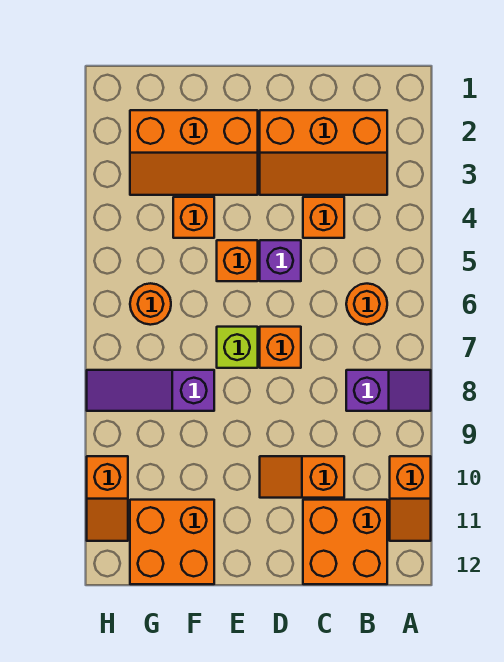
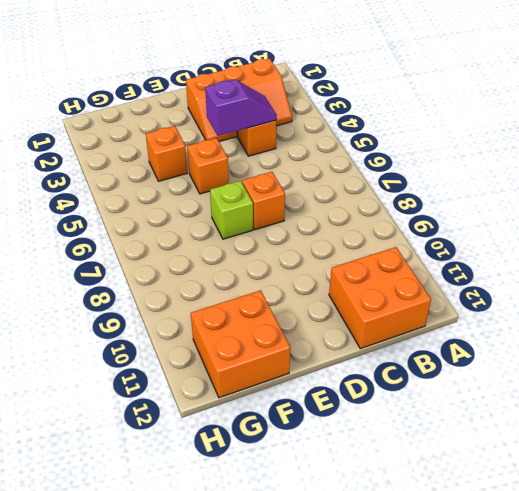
purple slope C4:D4 level 2 top D -> purple slope A8:B8 level 1 top B
none -> orange slope A10:A11 level 1 top 10
none -> orange round brick B6 level 1
none -> orange slope C10:D10 level 1 top C

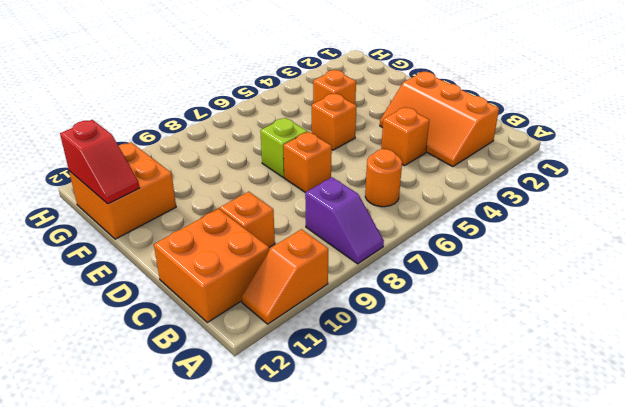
red slope F12:G12 level 2 top G -> none
none -> purple brick D5 level 1
none -> orange slope E2:G3 level 1 top 2
none -> purple slope F8:H8 level 1 top F

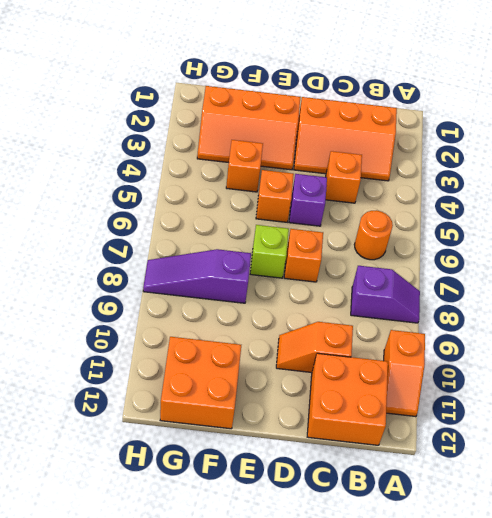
none -> orange round brick G6 level 1
none -> orange slope H10:H11 level 1 top 10

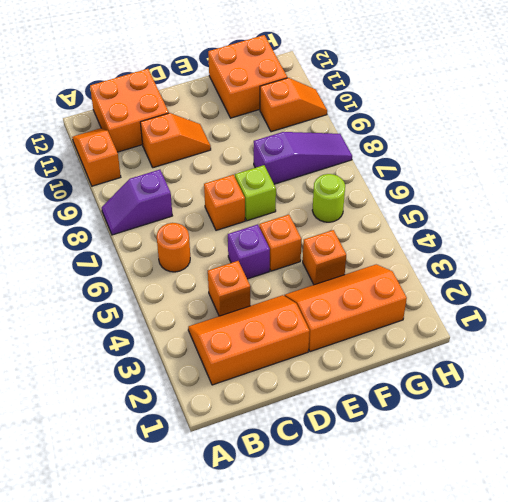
lime round brick G6 level 1 -> orange round brick G6 level 1
orange slope G10:H10 level 1 top G -> orange slope H10:H11 level 1 top 10

